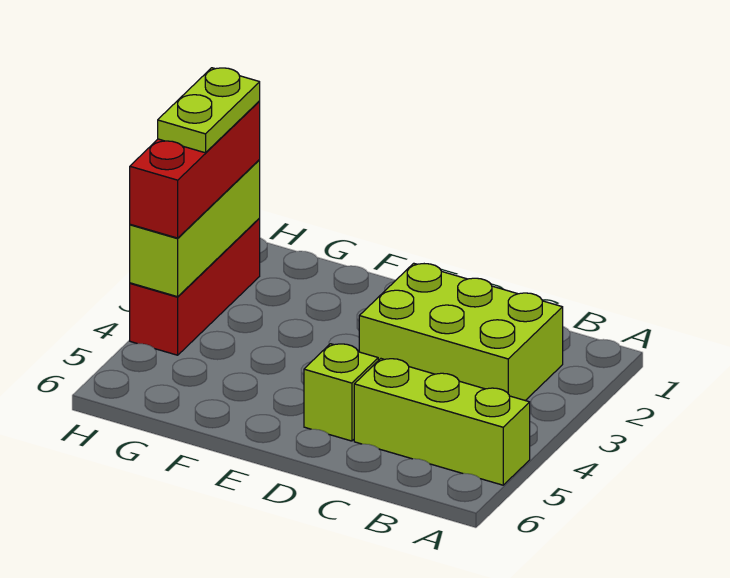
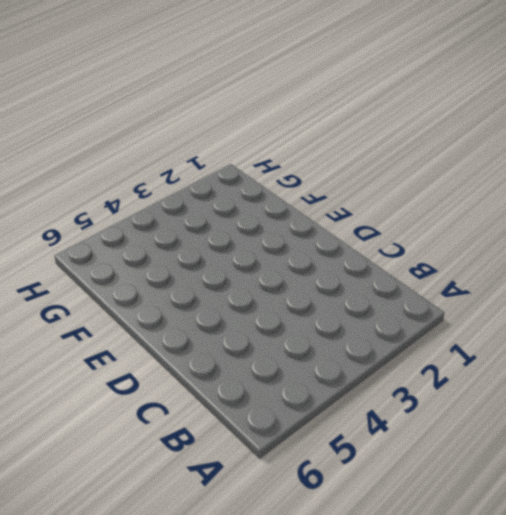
none -> lime brick A5:C5 level 1
none -> lime brick B2:D3 level 1

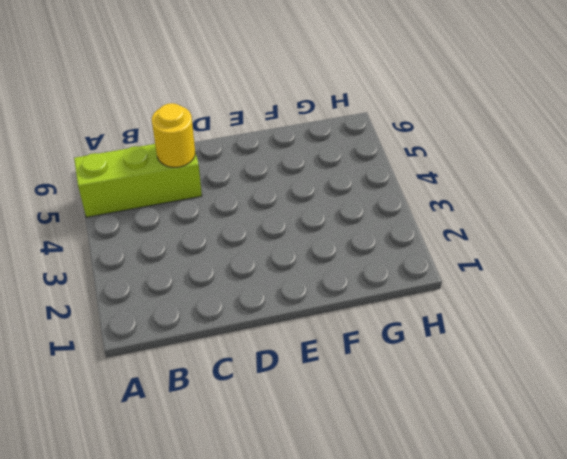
yellow round brick C5 level 2 -> none
none -> lime brick B2:D3 level 1
none -> lime brick D5 level 1

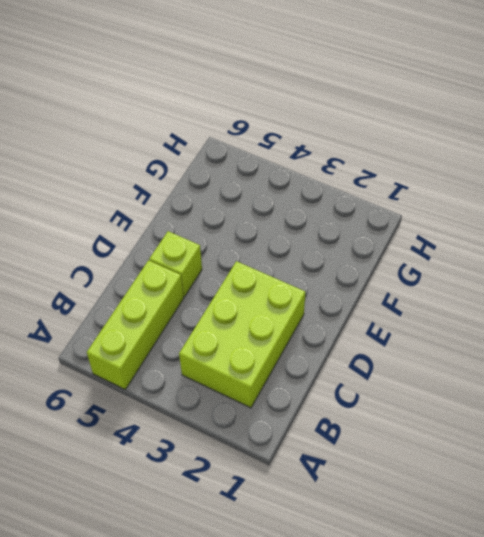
none -> red brick H2:H4 level 1
none -> lime brick H2:H4 level 2

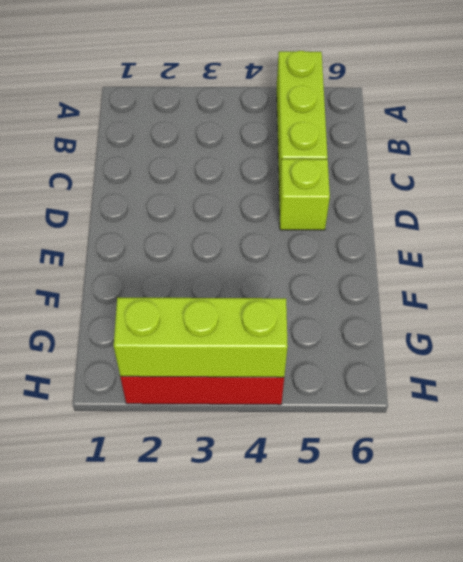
none -> lime brick B2:D3 level 1
none -> red brick H2:H4 level 3

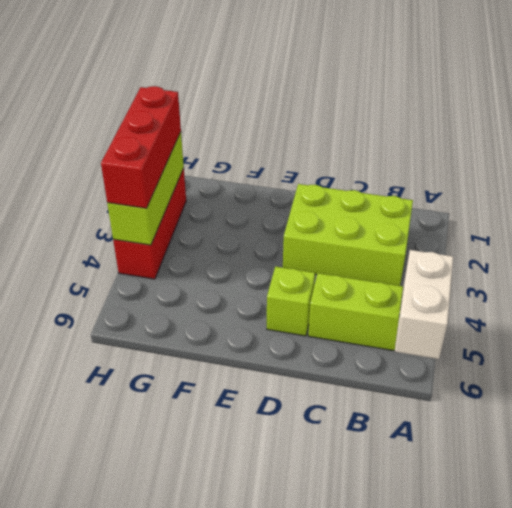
white brick A5:A6 level 2 -> none
none -> lime plate H2:H3 level 4

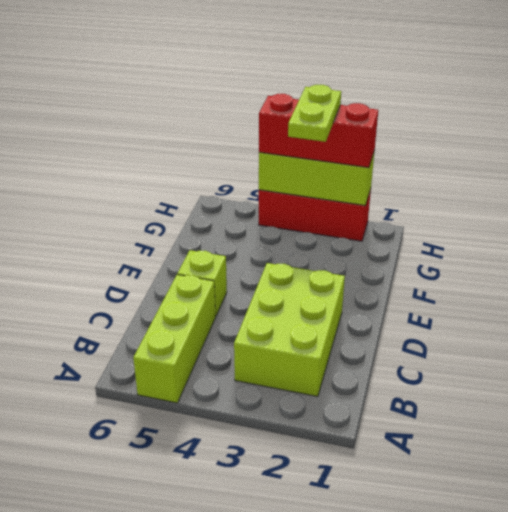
lime plate G3:H3 level 4 -> lime plate H2:H3 level 4

